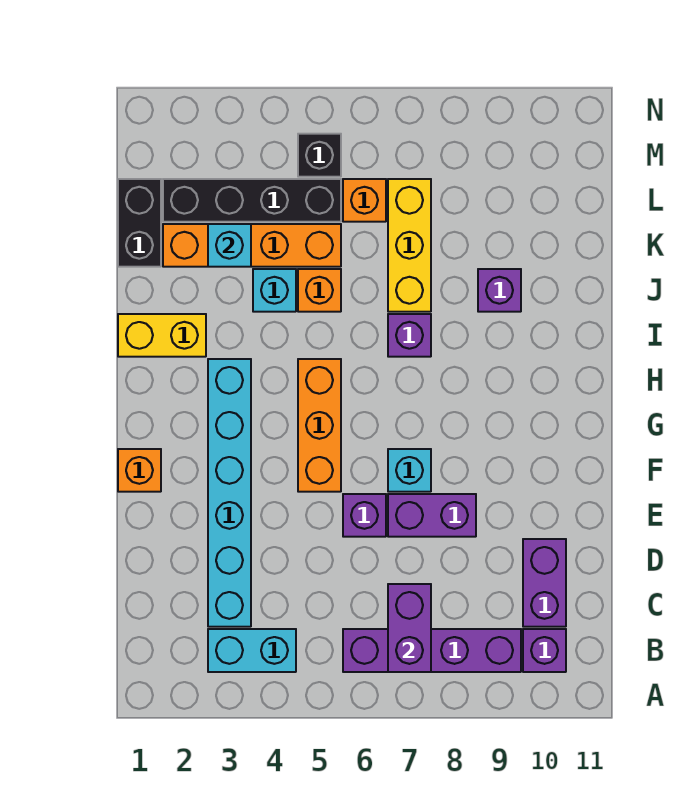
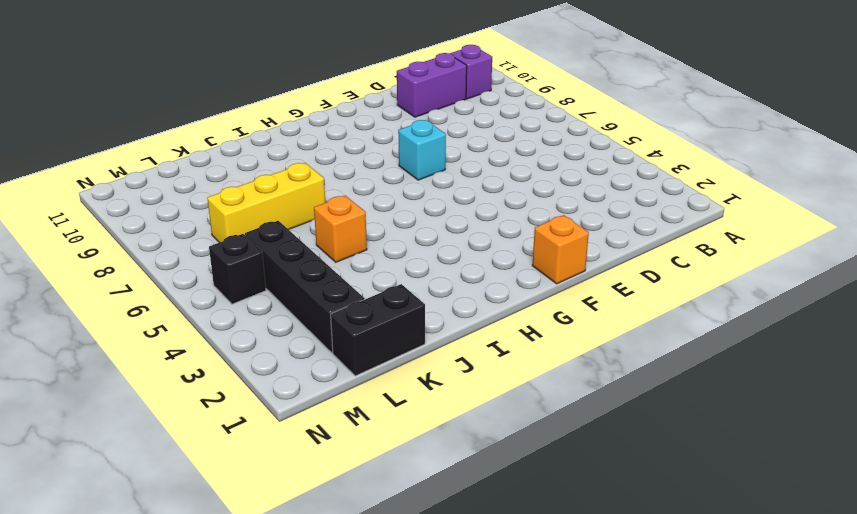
none -> cyan brick B3:B4 level 1
none -> purple brick B6:B9 level 1
none -> cyan brick C3:H3 level 1

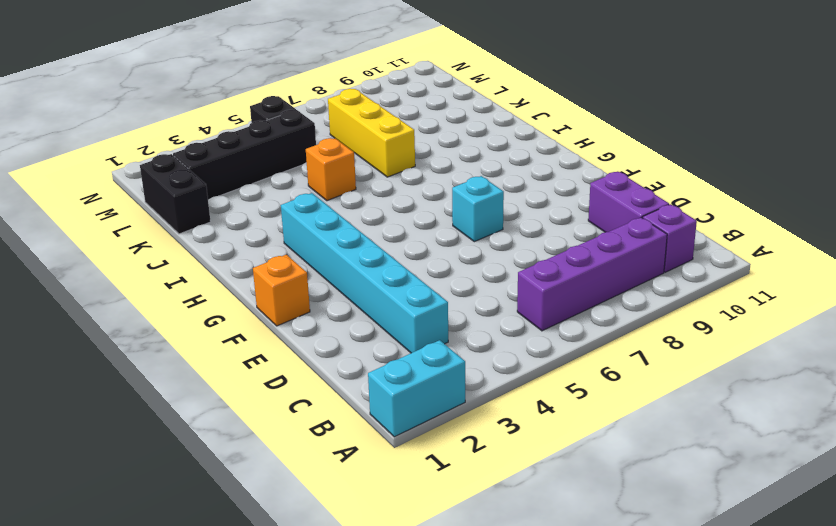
cyan brick A1:A2 level 1 -> cyan brick B3:B4 level 1
none -> purple brick E6 level 1
none -> purple brick E7:E8 level 1
none -> orange brick F5:H5 level 1

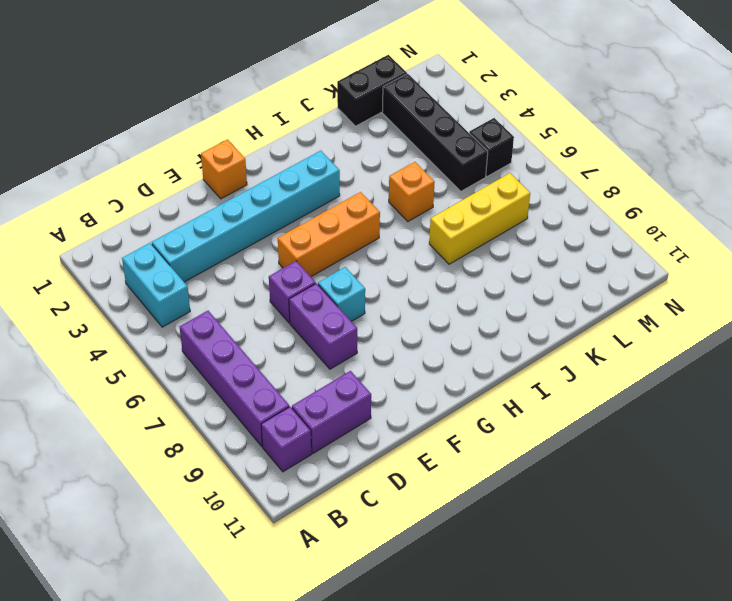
none -> yellow brick I1:I2 level 1
none -> purple brick I7 level 1
none -> cyan brick J4 level 1

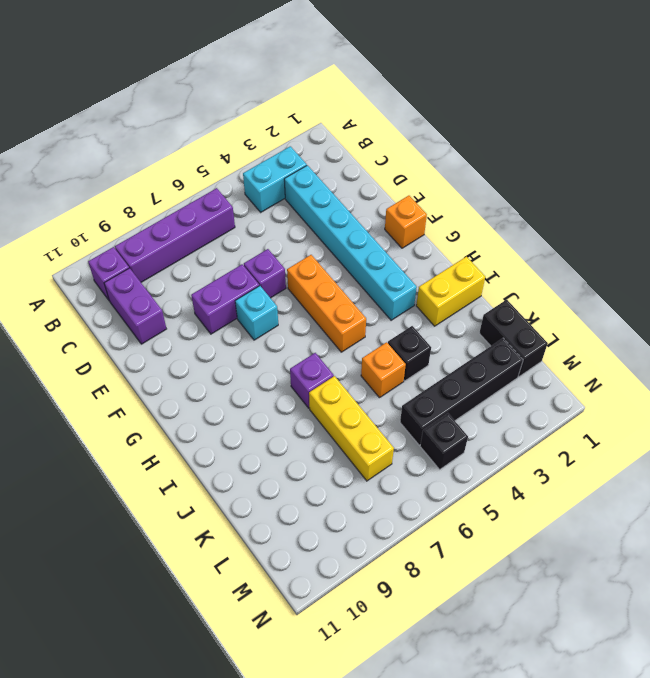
black brick J4 level 1 -> cyan brick J4 level 1
none -> purple brick J9 level 1
none -> orange brick K2:K5 level 1
none -> orange brick L6 level 1

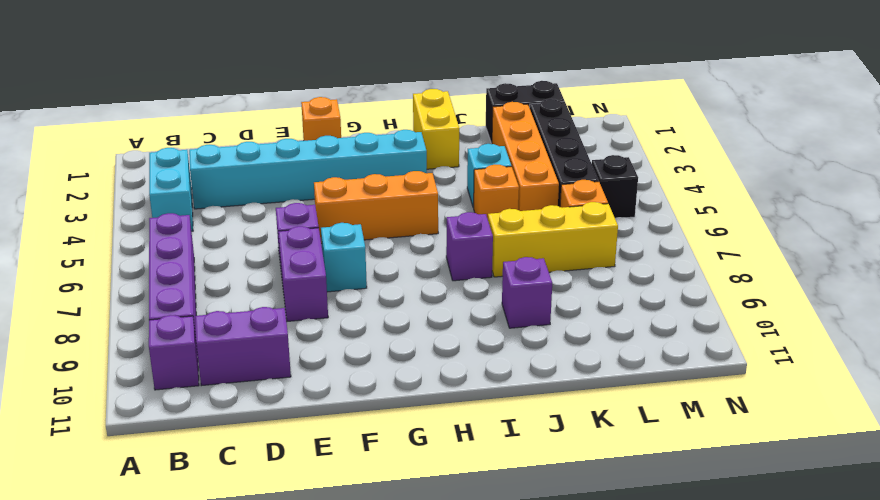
none -> purple brick B7:C7 level 2
none -> cyan brick K3 level 2

